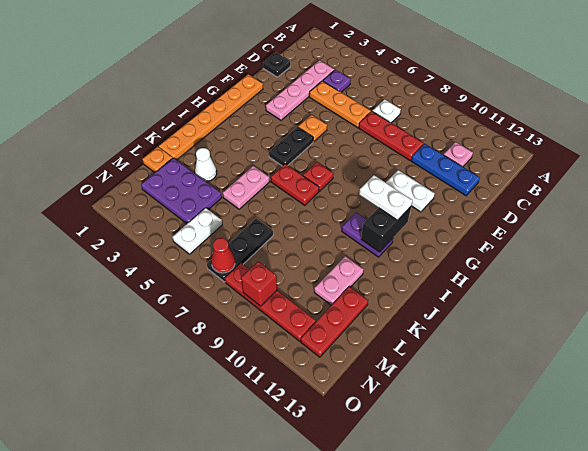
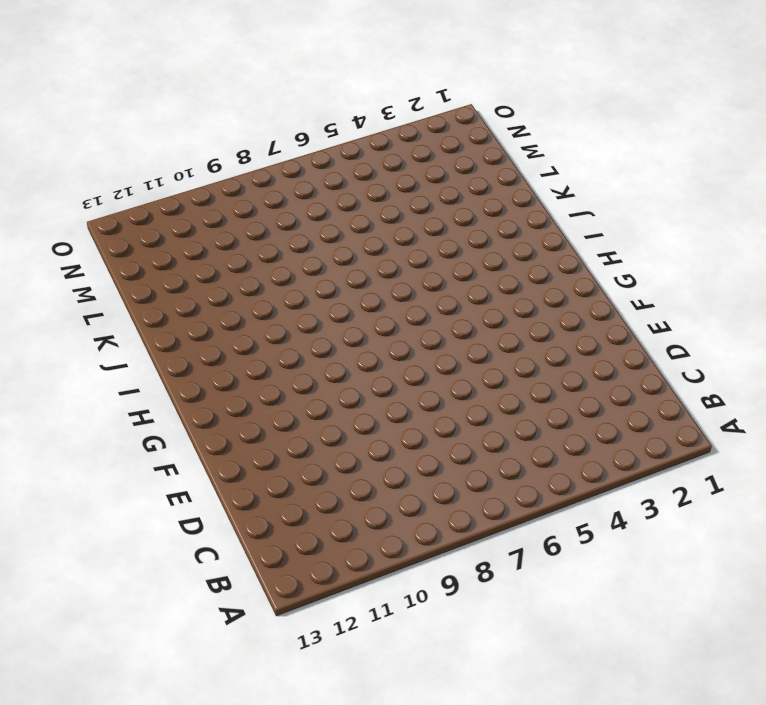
none -> pink plate C3:F3 level 1
none -> purple plate C4 level 1
none -> white plate C7 level 1

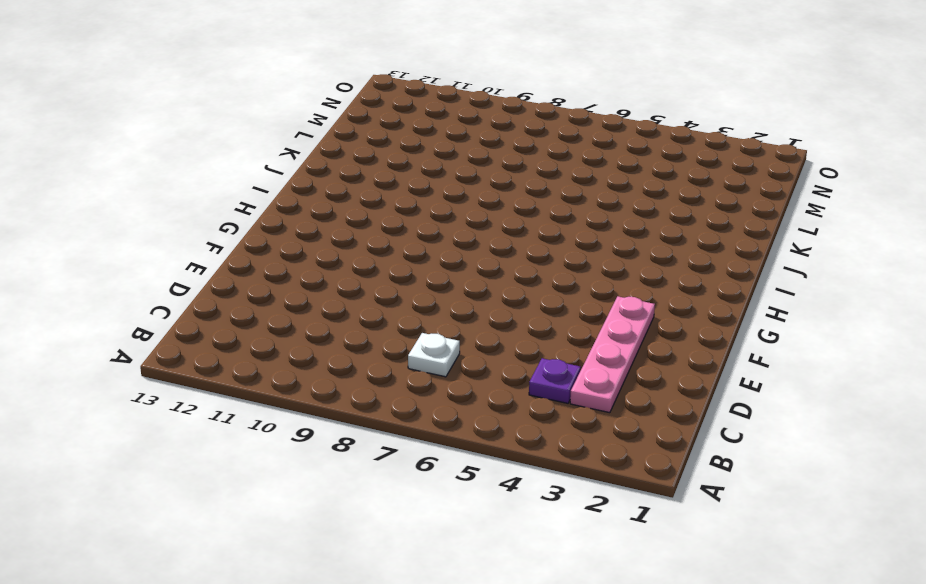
none -> pink plate C11 level 1
none -> black plate D1 level 1
none -> orange plate D4:D6 level 1

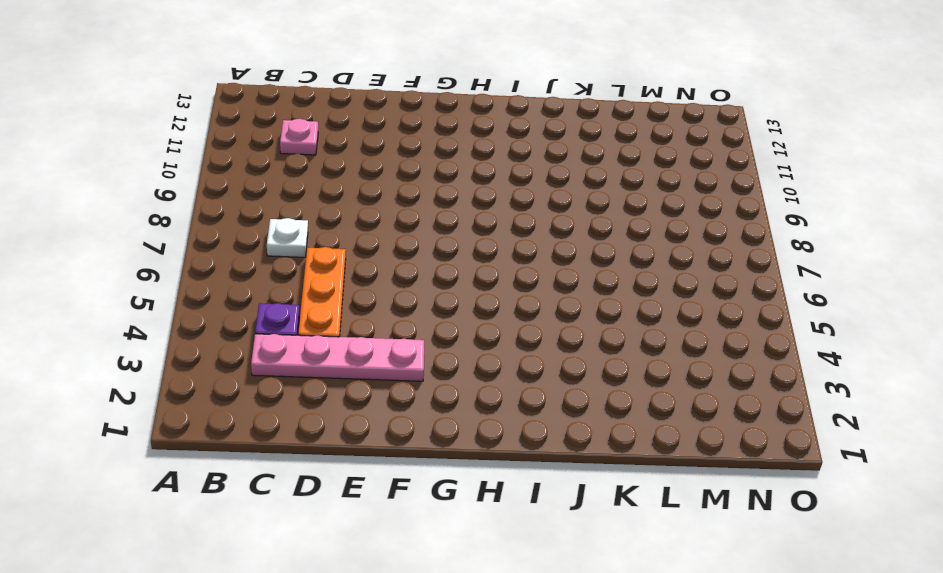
none -> black plate D1 level 1
none -> red plate D7:D9 level 1
none -> blue plate D10:D12 level 1

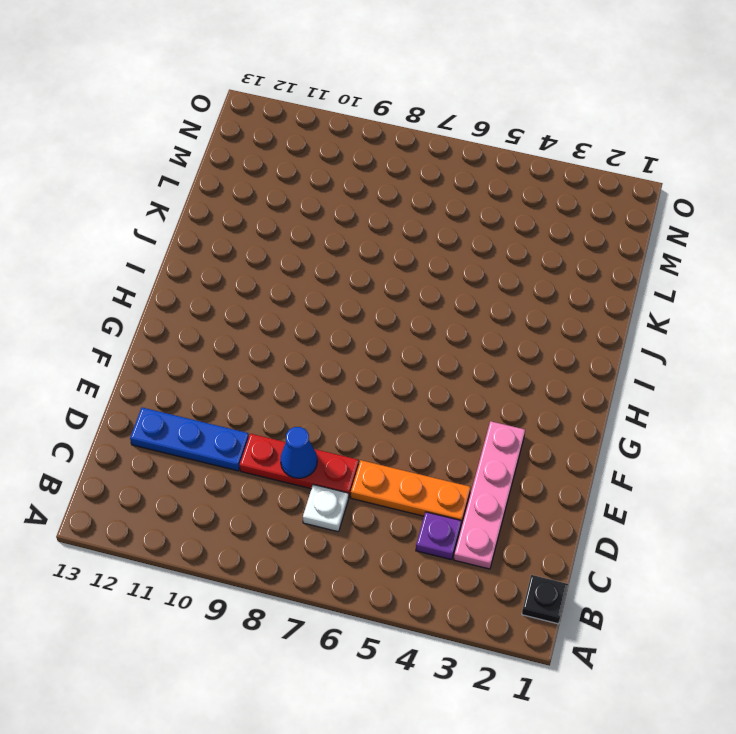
black plate B1 level 1 -> black plate D1 level 1
blue cone D8 level 2 -> none
none -> pink plate C11 level 1
none -> orange plate F1:K1 level 1
none -> orange plate F5 level 1

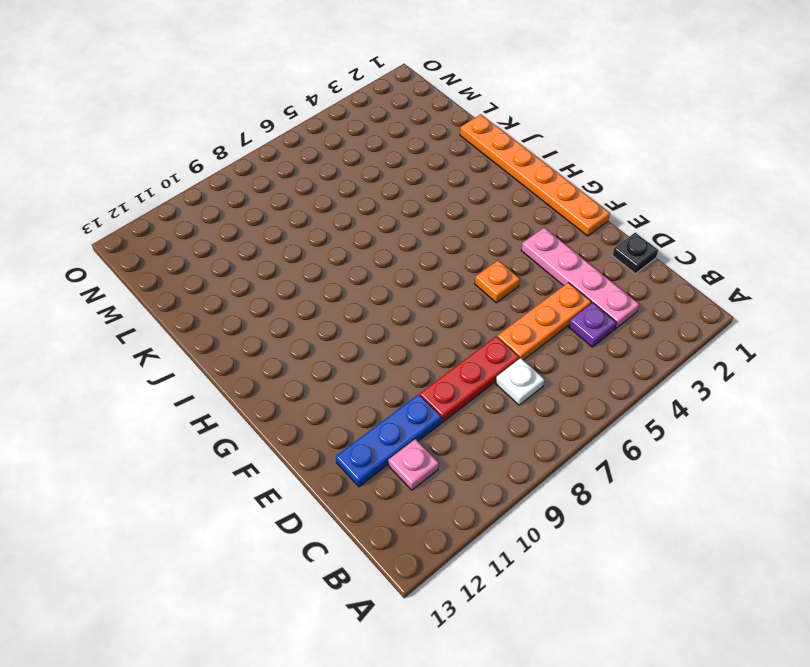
none -> white plate F10:F11 level 1
none -> black plate G5:H5 level 1
none -> red plate H7 level 1

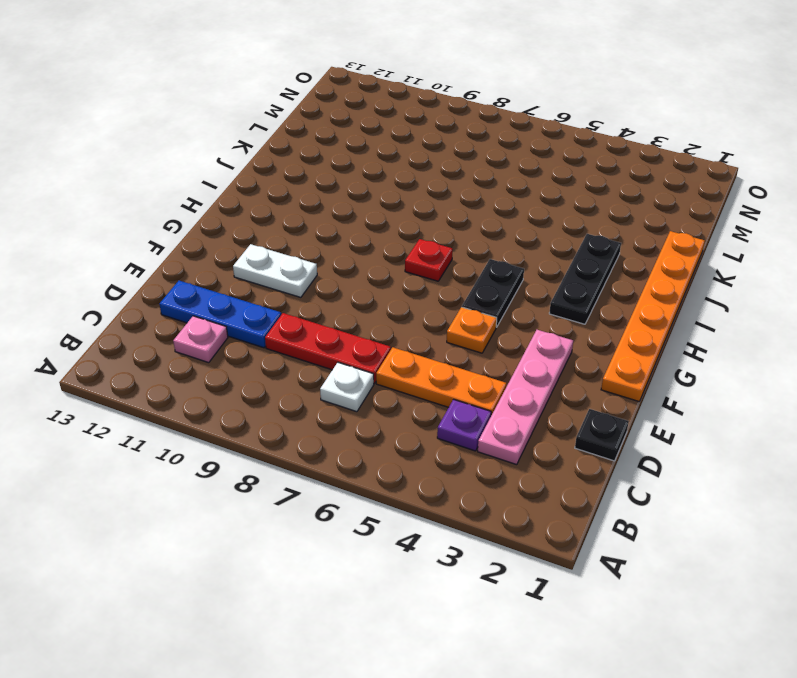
black plate H3:J3 level 1 -> black plate L7:N7 level 1
none -> red plate I6:I7 level 1
none -> purple plate I10:I11 level 1
none -> pink plate J5:K5 level 1

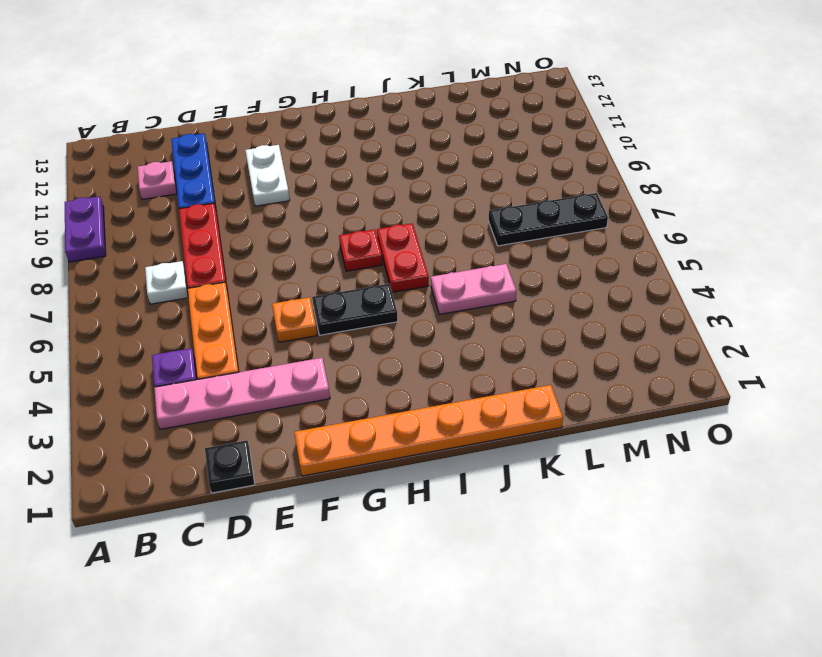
purple plate A9:A10 level 1 -> purple plate I10:I11 level 1
none -> white cone K3 level 1
none -> pink plate K11:L11 level 1
none -> orange plate L1 level 1

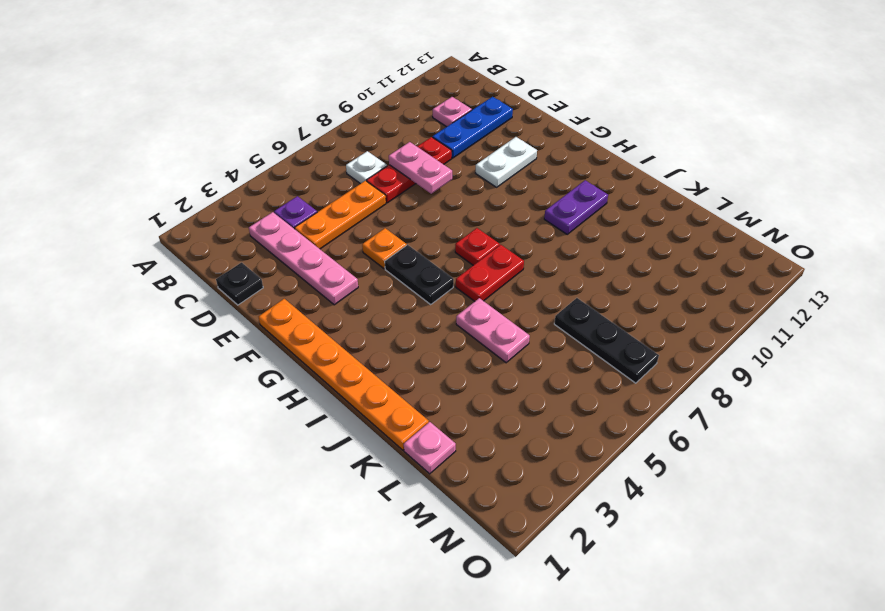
pink plate D8:E8 level 2 -> pink plate K11:L11 level 1
pink plate L1 level 1 -> orange plate L1 level 1
none -> white cone K3 level 1
none -> purple plate L2:M4 level 1
none -> red plate L12:N12 level 1

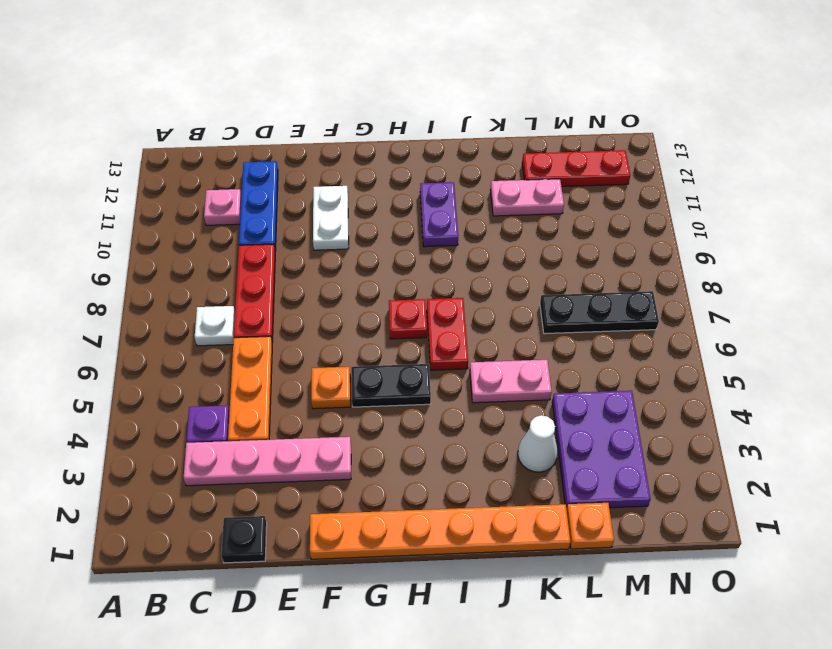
none -> white plate M5:N5 level 1
none -> red plate N8:N11 level 1
none -> black brick H11:I11 level 2

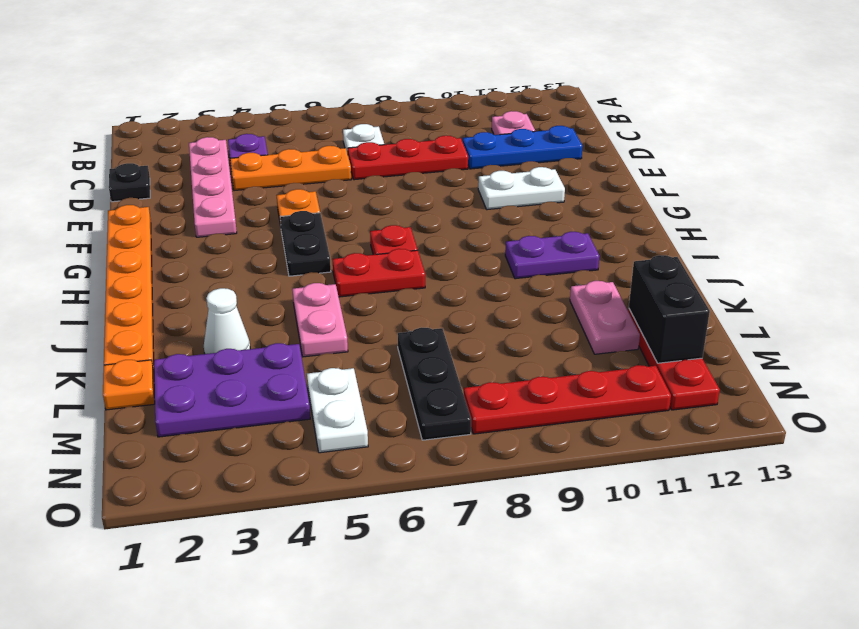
black brick L12:M12 level 2 -> black brick H11:I11 level 2
none -> red cone N7 level 2
none -> red brick N9 level 2
none -> white plate H10:H11 level 3

